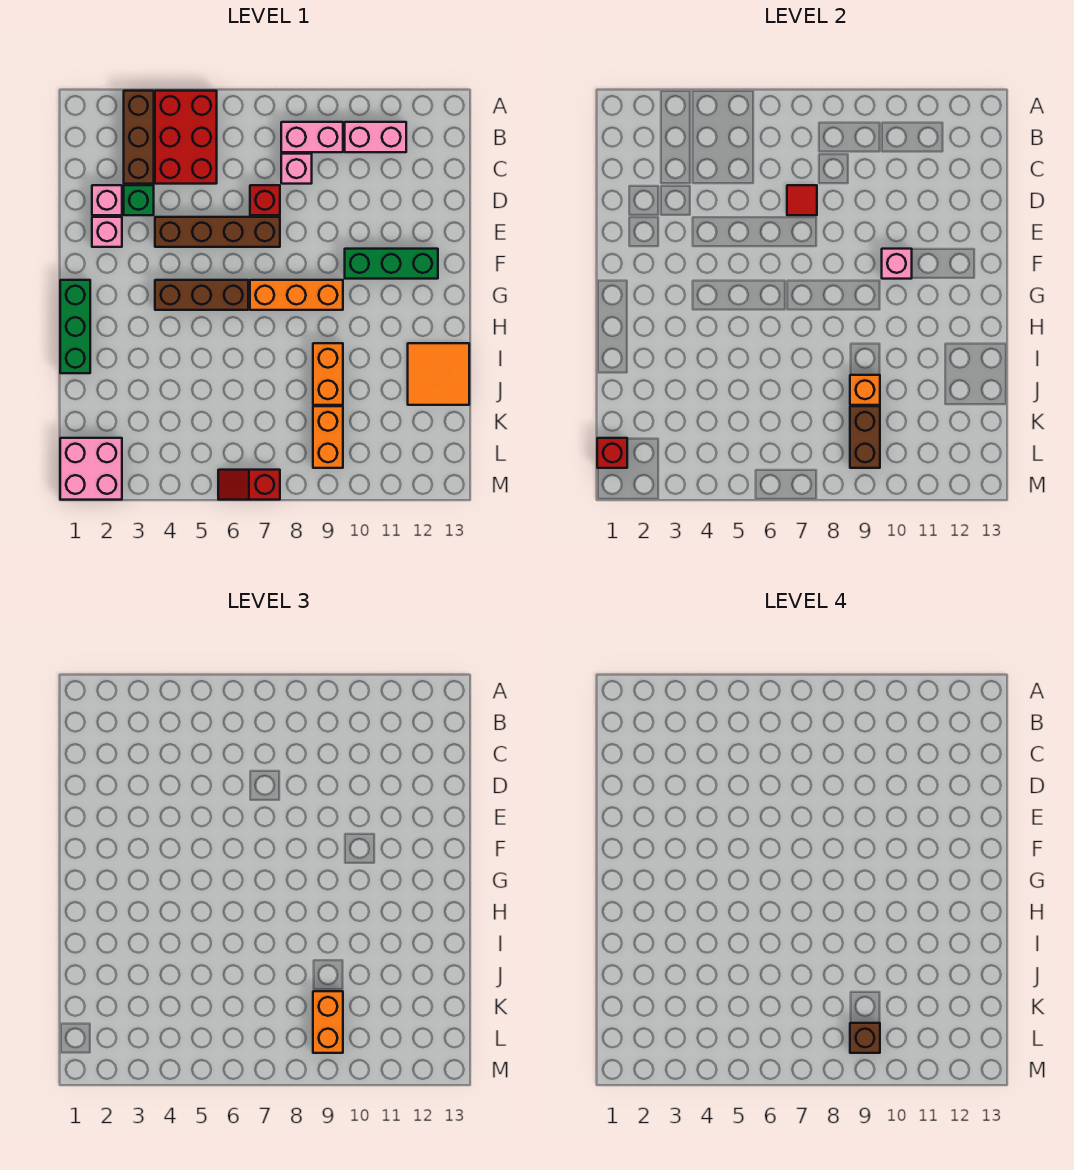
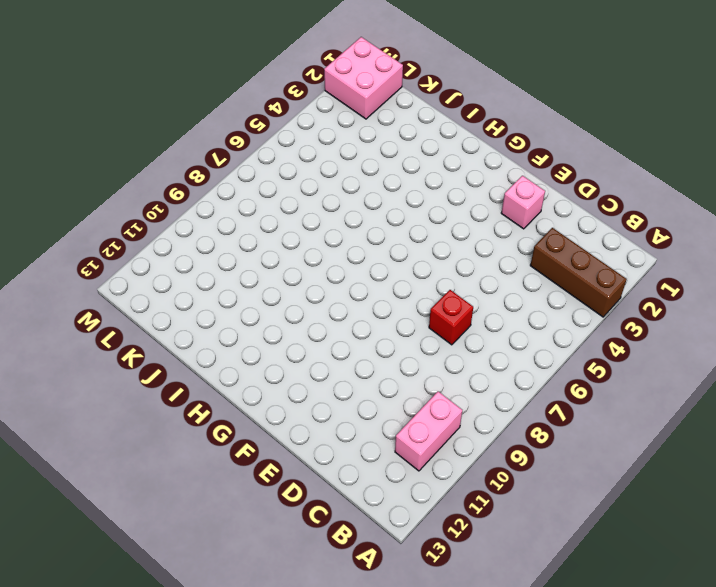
none -> red brick A4:C5 level 1
none -> pink brick B8:B9 level 1
none -> pink brick C8 level 1

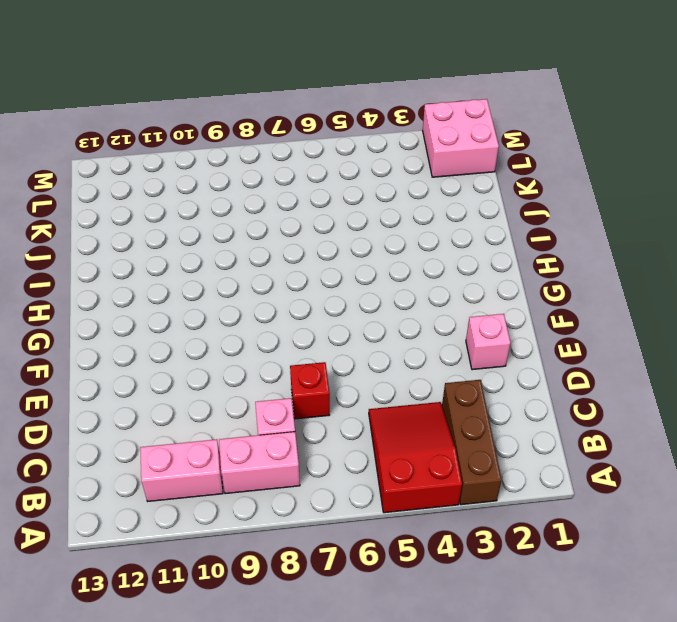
red slope A4:C5 level 1 top A -> red brick A4:C5 level 1
none -> pink brick D2 level 1
none -> green brick D3 level 1
none -> brown brick E4:E7 level 1

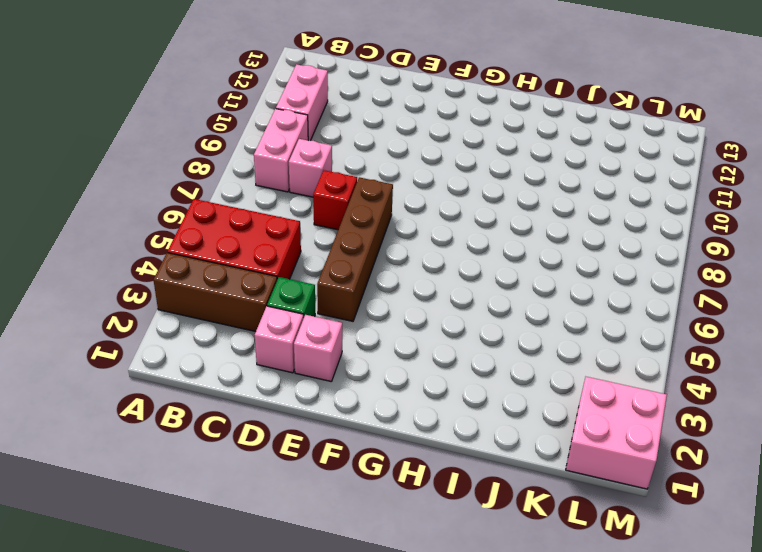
none -> green brick F10:F12 level 1
none -> green brick G1:I1 level 1
none -> brown brick G4:G6 level 1

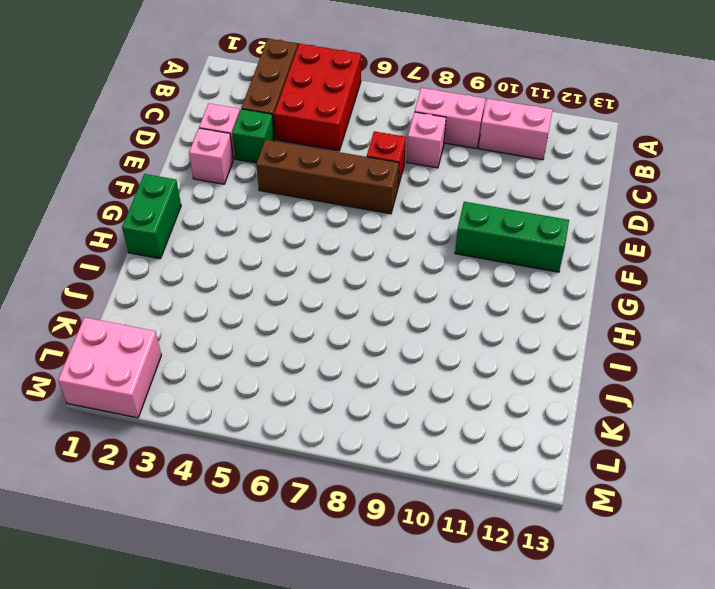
green brick G1:H1 level 1 -> green brick G1:I1 level 1
none -> brown brick G4:G6 level 1
none -> orange brick G7:G9 level 1
none -> orange brick I9:J9 level 1

